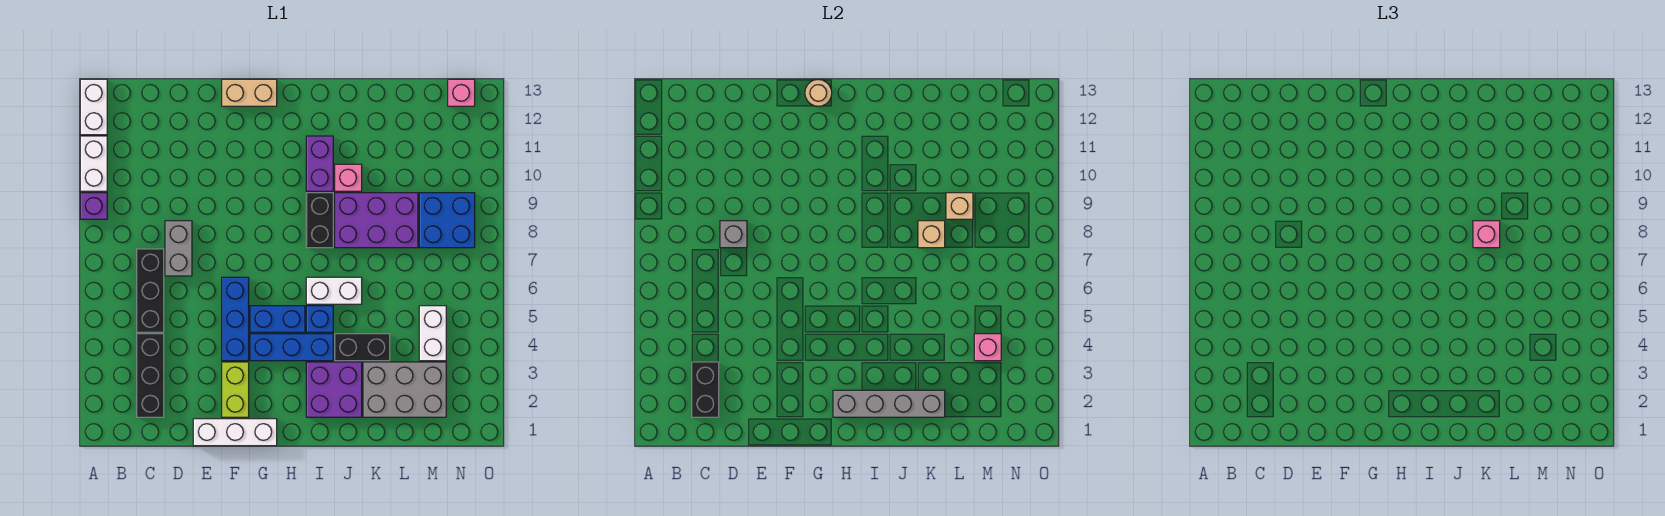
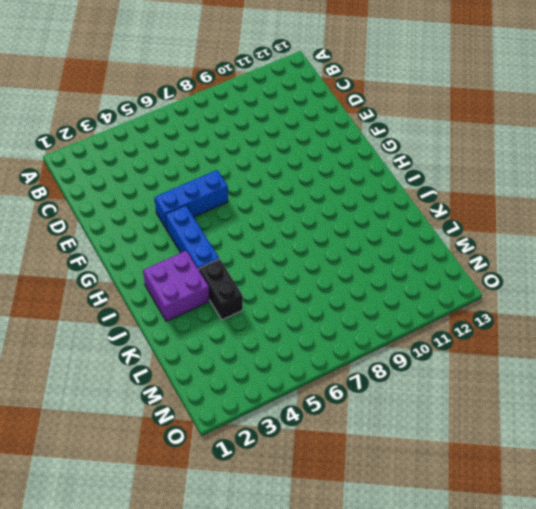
none -> purple brick A9 level 1
none -> white brick A10:A11 level 1
none -> white brick A12:A13 level 1
none -> black brick C2:C4 level 1

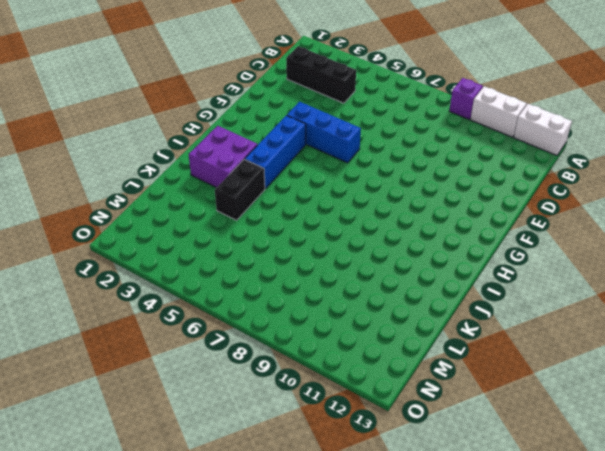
none -> black brick C5:C7 level 1
none -> grey brick D7:D8 level 1
none -> white brick E1:G1 level 1
none -> lime brick F2:F3 level 1

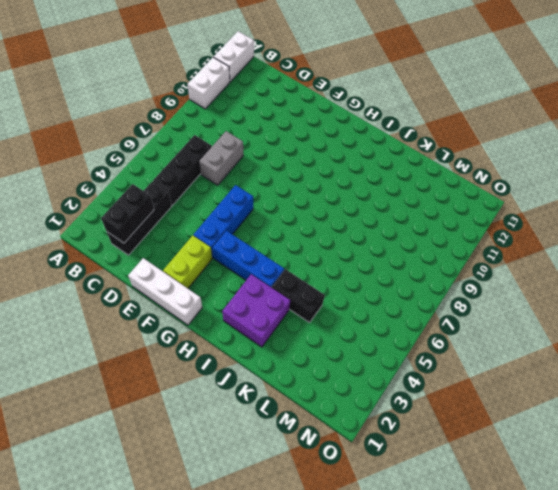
none -> purple brick A9 level 1
none -> tan brick F13:G13 level 1
none -> blue brick G5:H5 level 1
none -> blue brick I5 level 1

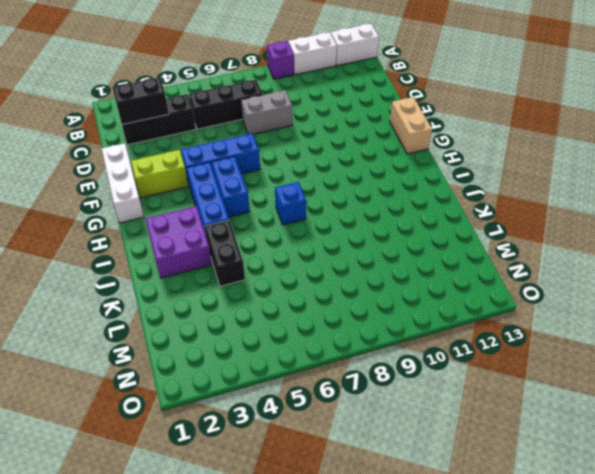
blue brick I7 level 1 -> blue brick I5 level 1
none -> white brick I6:J6 level 1
none -> black brick I8:I9 level 1
none -> purple brick I10:I11 level 1
none -> purple brick J8:L9 level 1

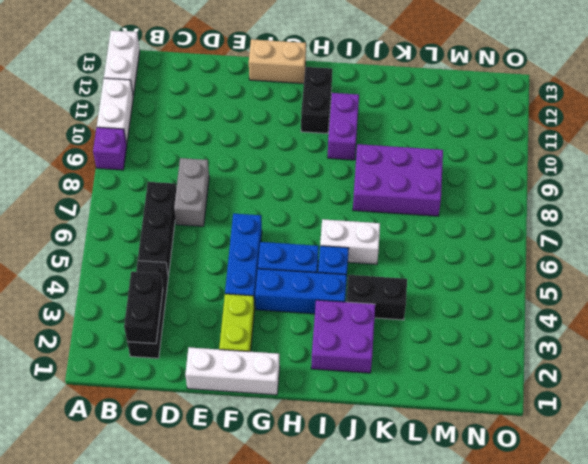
black brick H11:H12 level 1 -> black brick I8:I9 level 1
none -> pink brick J10 level 1
none -> grey brick K2:M3 level 1
none -> white brick M4:M5 level 1
none -> blue brick M8:N9 level 1

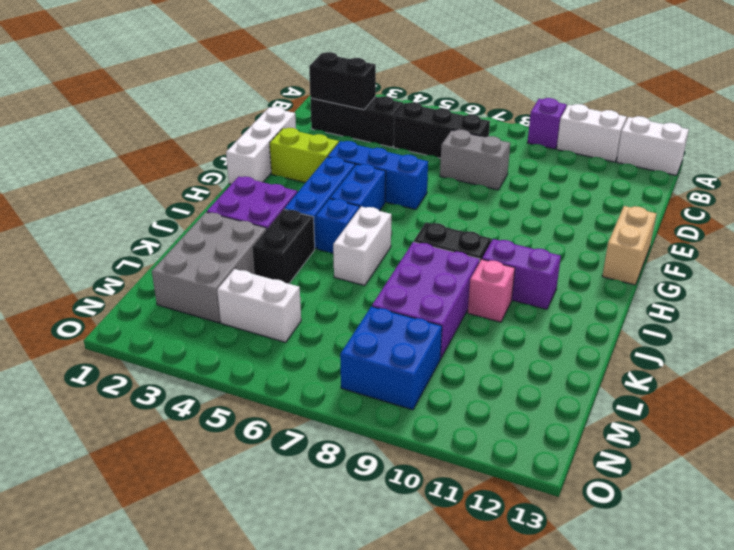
none -> pink brick N13 level 1
none -> grey brick D8 level 2
none -> tan round brick G13 level 2
none -> grey brick H2:K2 level 2

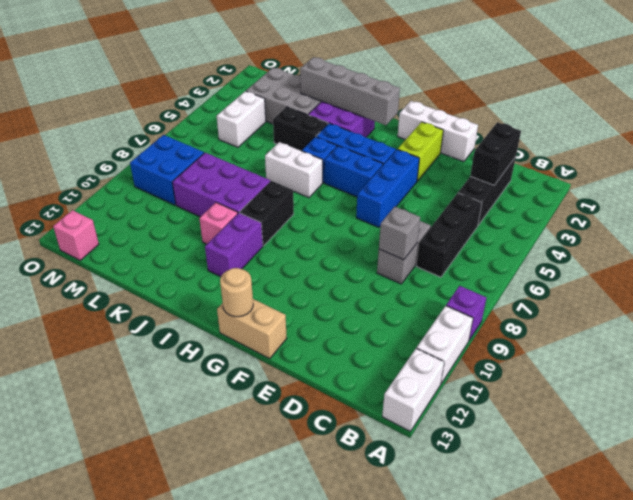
none -> tan brick K8 level 2
none -> tan brick L9 level 2
none -> pink brick M4 level 2
none -> pink brick K8 level 3

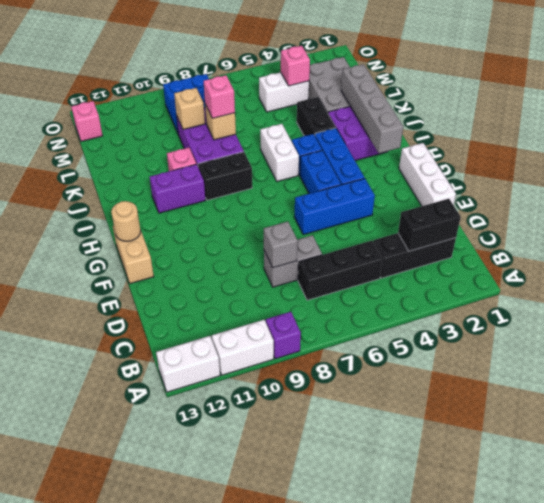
none -> lime brick F2:F3 level 1

